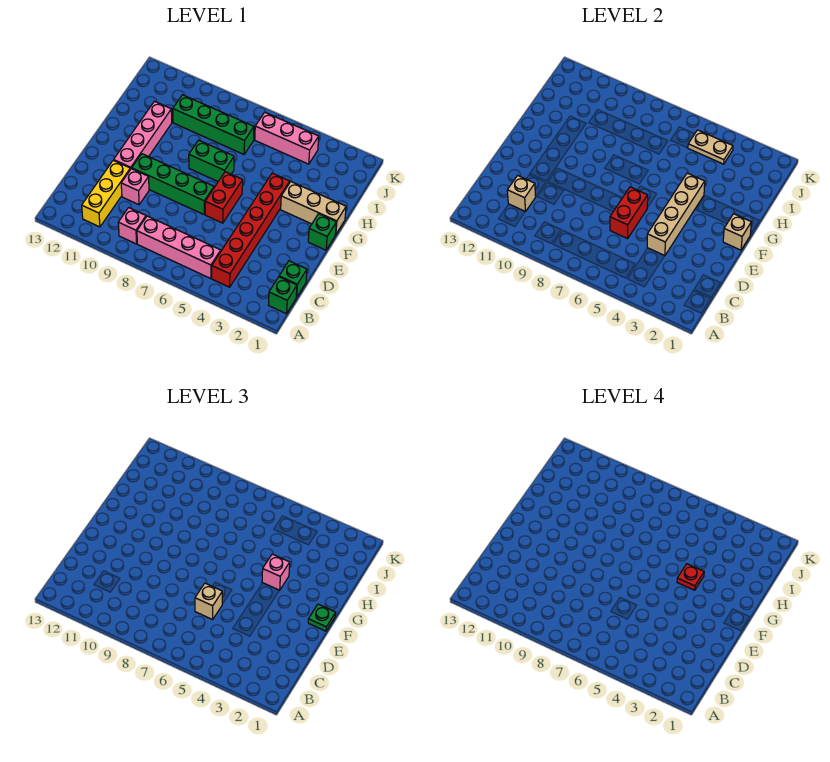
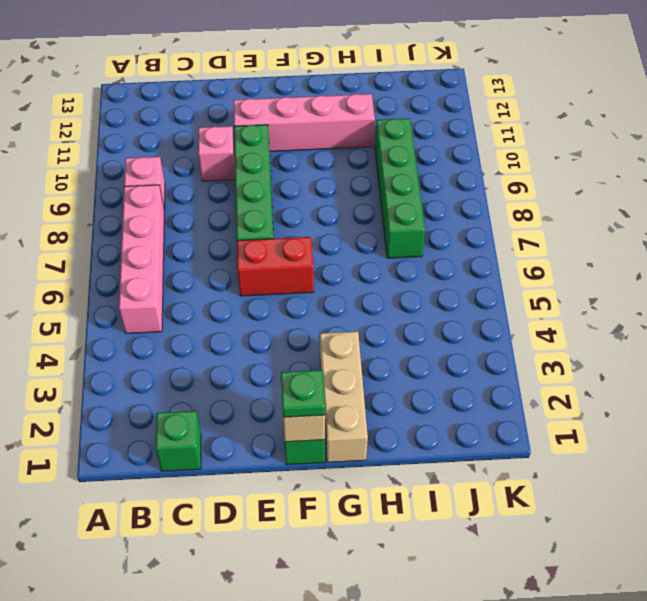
none -> green brick B1 level 1
none -> red brick B4:G4 level 1
none -> yellow brick B11:D11 level 1

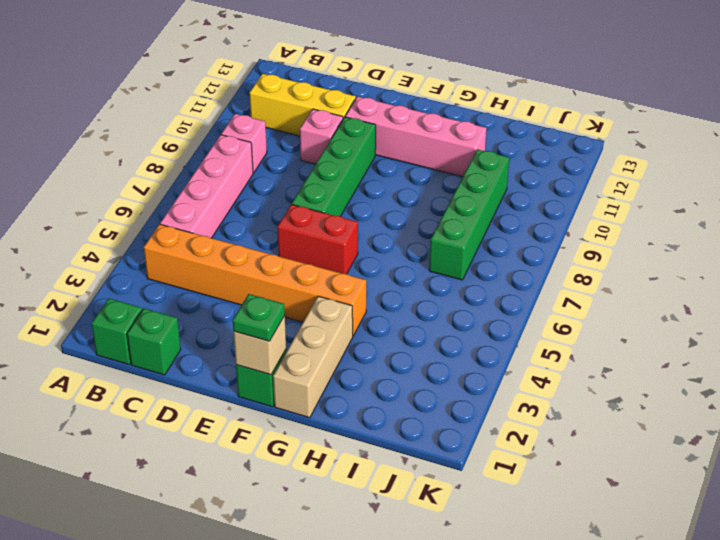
orange brick B4:G4 level 1 -> red brick B4:G4 level 1
none -> green brick G7:G8 level 1
none -> pink brick J4:J6 level 1
none -> tan brick C11 level 2

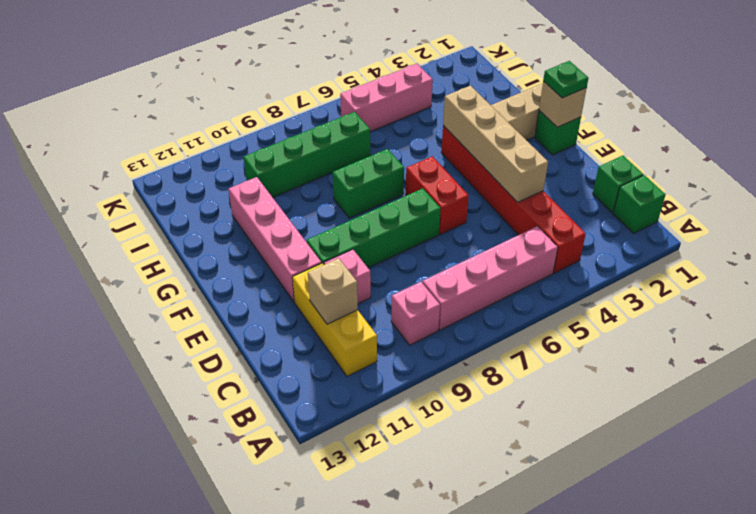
none -> red brick D6:E6 level 2
none -> tan plate J4:J5 level 2
none -> tan brick D6 level 3

